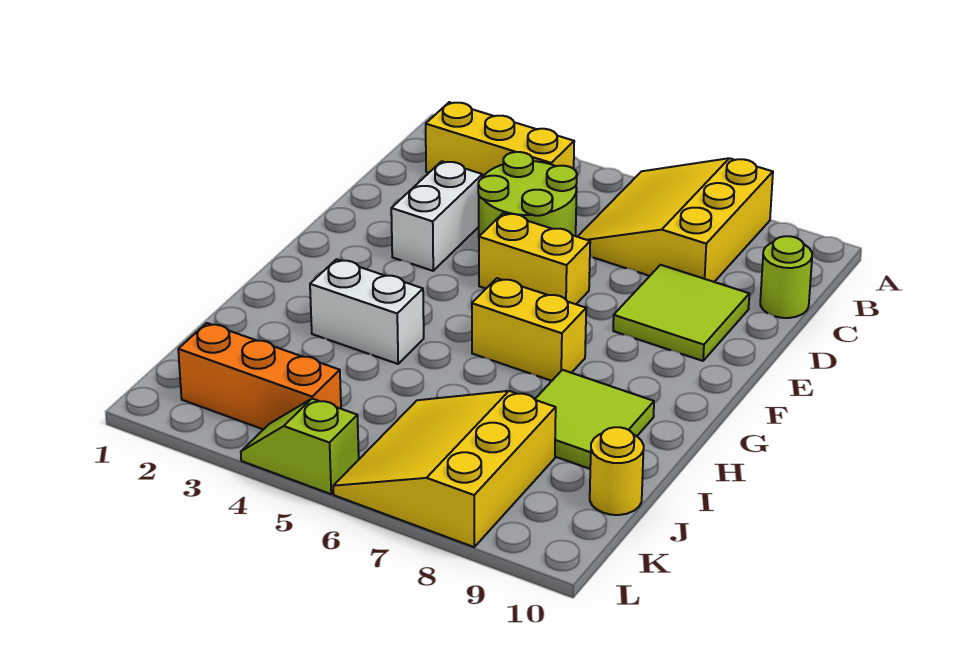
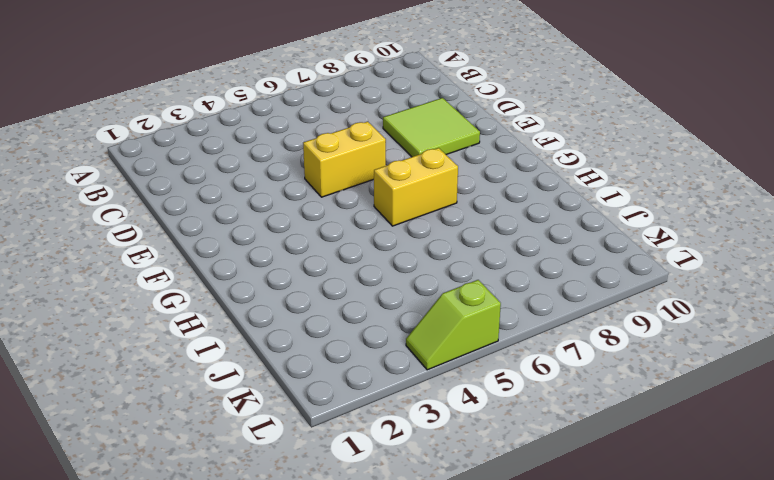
none -> yellow slope A6:C8 level 1 top 8
none -> yellow brick B2:B4 level 1
none -> lime round brick C4:D5 level 1

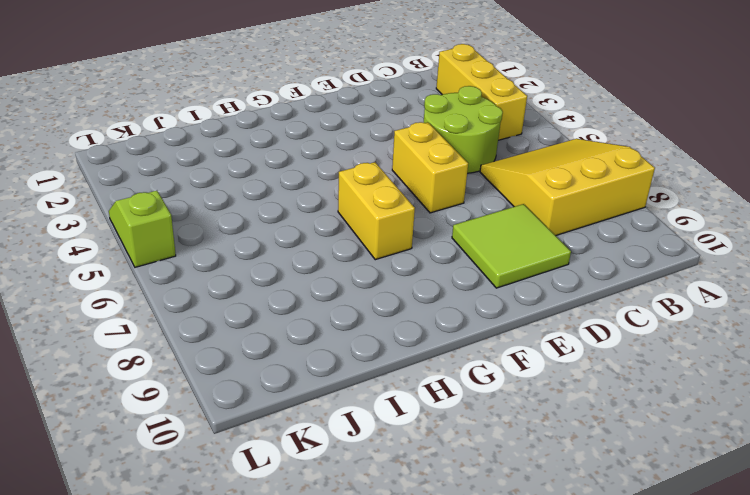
none -> lime round brick C10 level 1
none -> white brick D3:E3 level 1
none -> white brick H3:H4 level 1

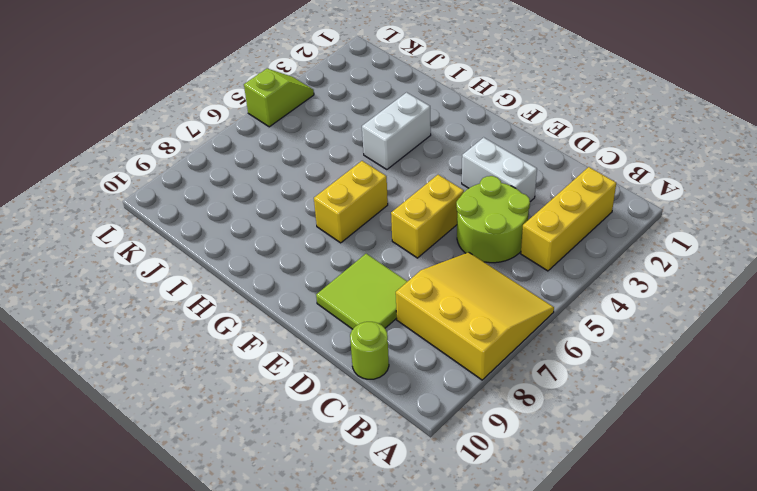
none -> lime tile H8:I9 level 1
none -> yellow slope J6:L8 level 1 top 8
none -> yellow round brick J10 level 1

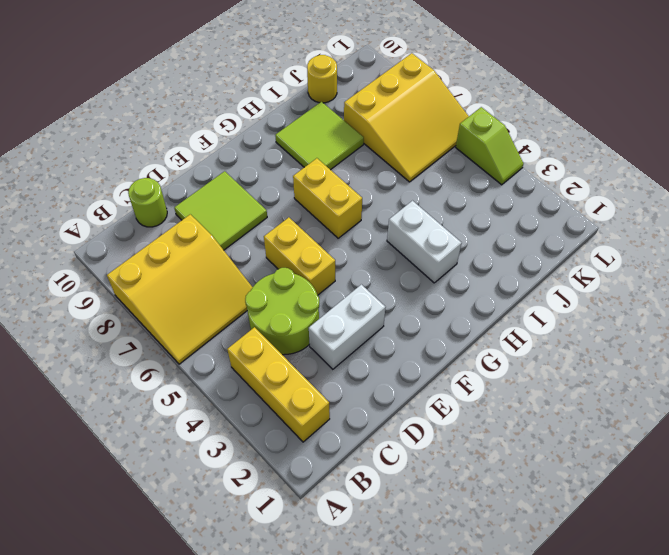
none -> orange brick K2:K4 level 1

